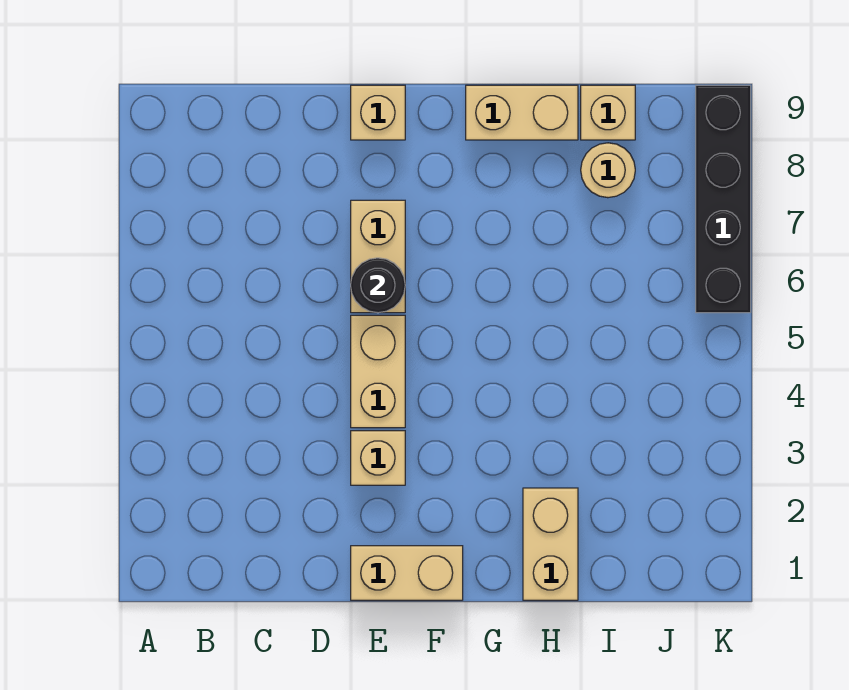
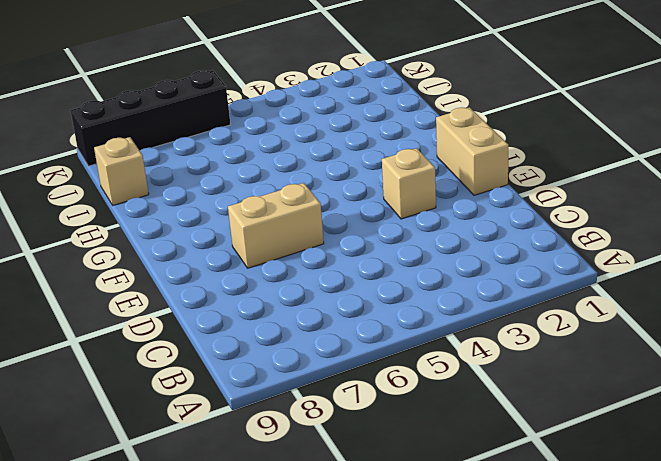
none -> tan brick E4:E5 level 1
none -> tan brick E9 level 1

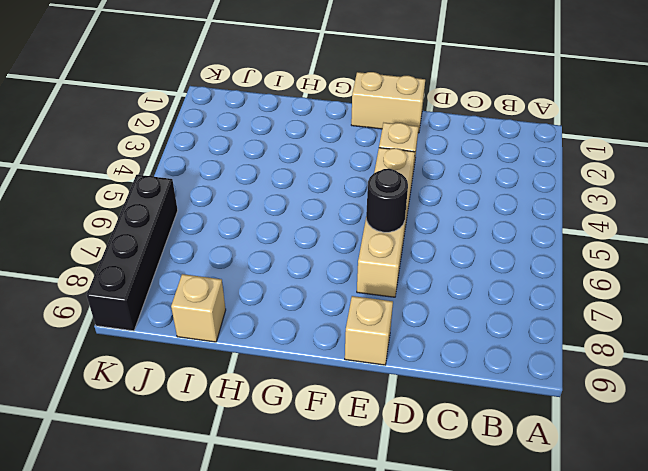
none -> tan brick G9:H9 level 1
none -> tan brick H1:H2 level 1

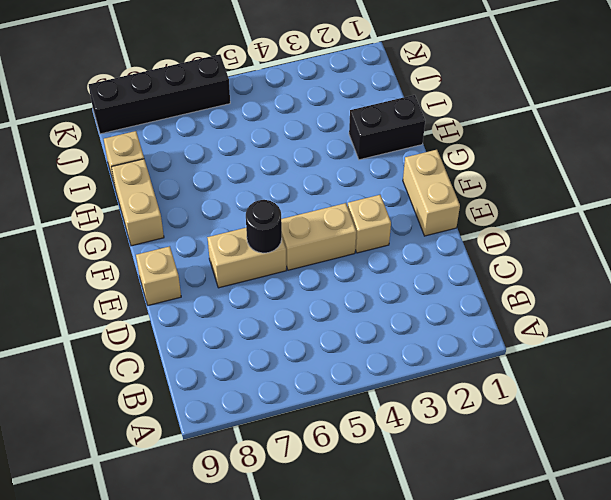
black brick H1:H2 level 1 -> tan brick H1:H2 level 1
none -> tan round brick I8 level 1

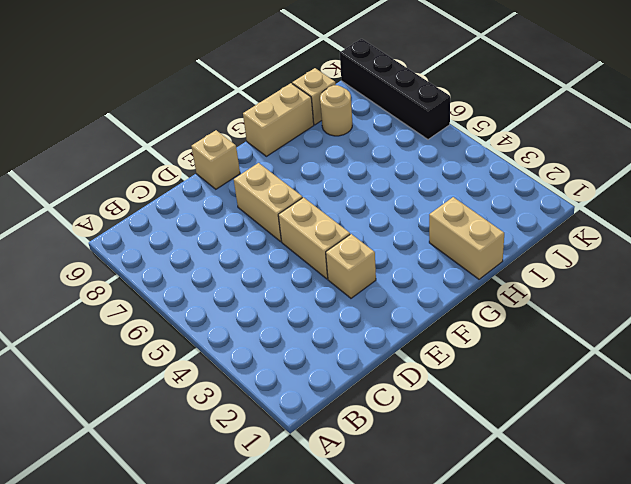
none -> tan brick E1:F1 level 1
none -> black round brick E6 level 2

